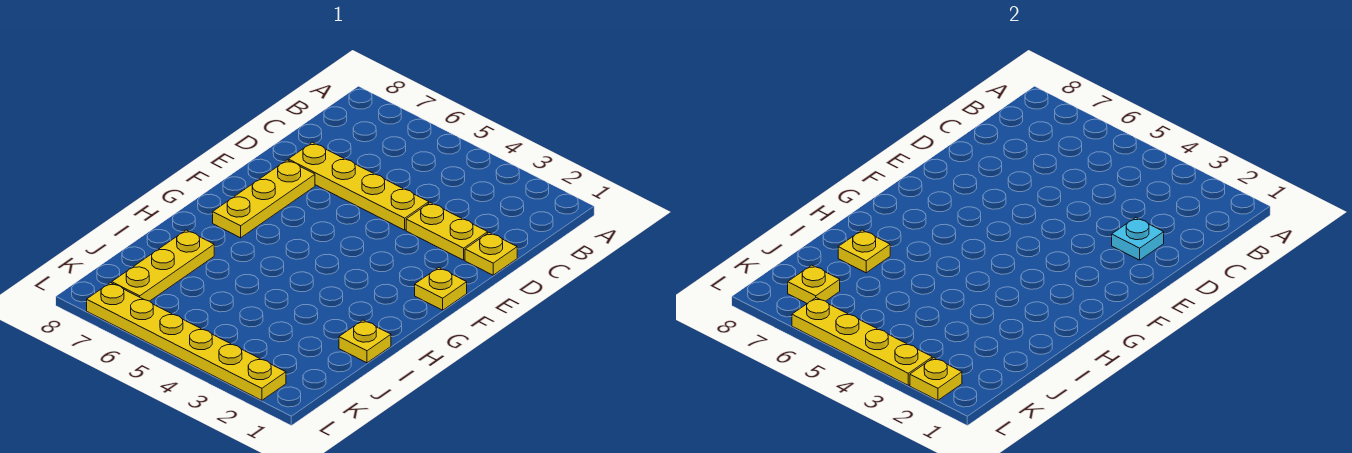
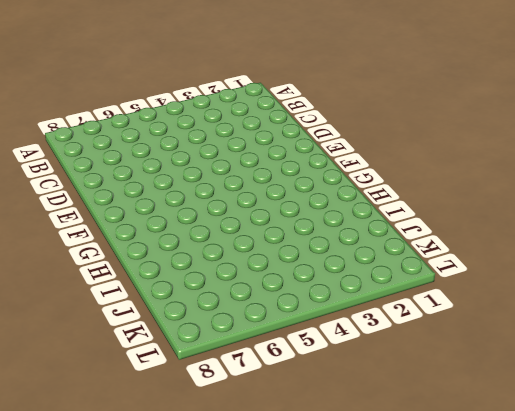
none -> yellow plate D1 level 1
none -> yellow plate D2:D3 level 1
none -> yellow plate D4:D7 level 1

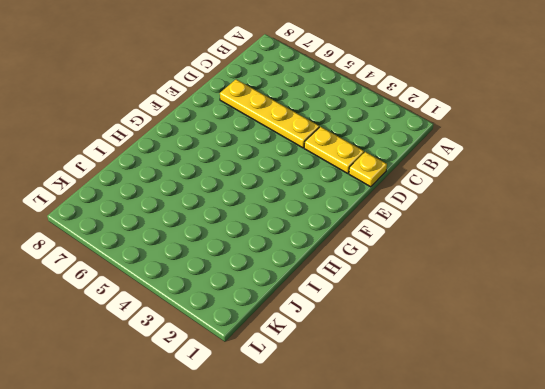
none -> yellow plate E7:G7 level 1
none -> yellow plate F1 level 1
none -> yellow plate I1 level 1

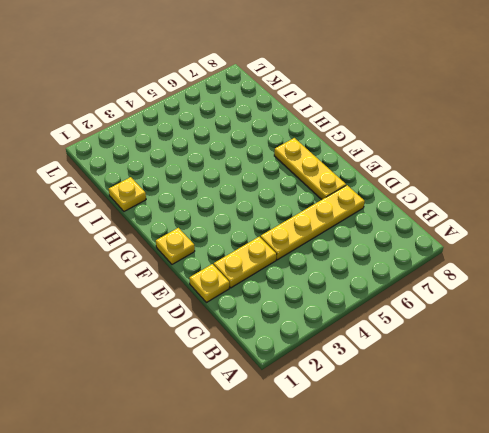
none -> yellow plate I7:K7 level 1
none -> yellow plate L2:L7 level 1
none -> cyan plate D2 level 2

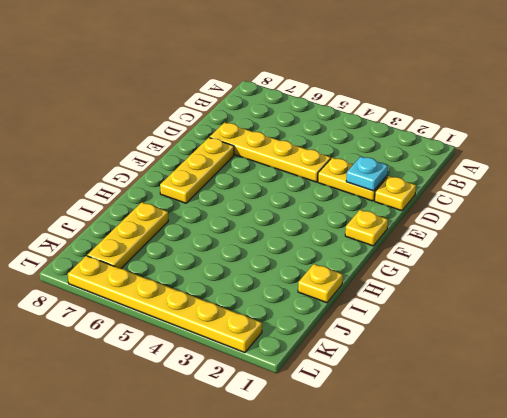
none -> yellow plate I7 level 2
none -> yellow plate K7 level 2
none -> yellow plate L2 level 2

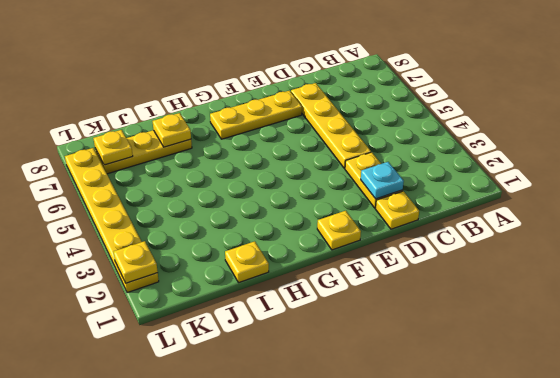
none -> yellow plate L3:L6 level 2

